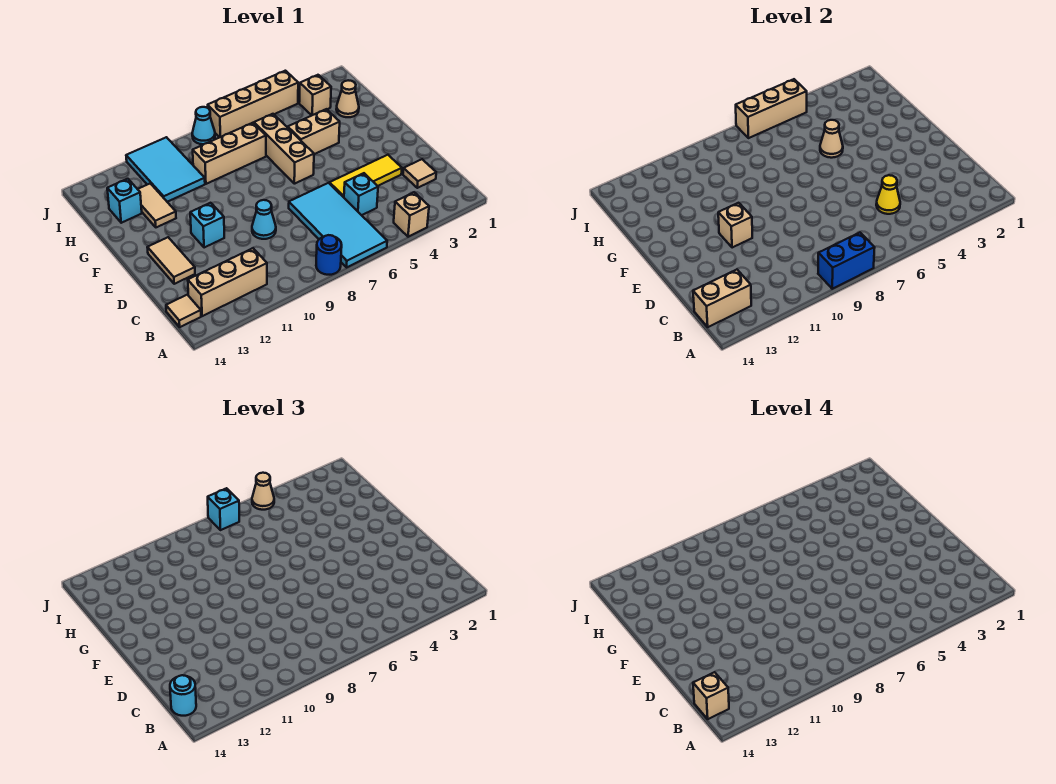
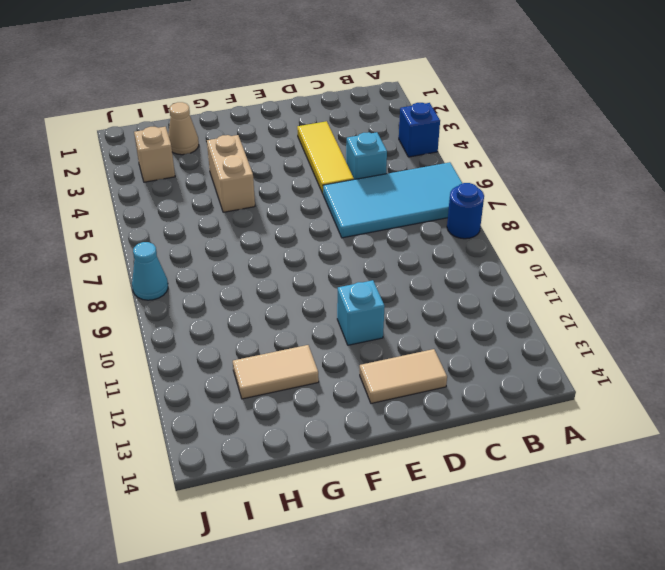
blue brick A4 level 1 -> tan brick A4 level 1
none -> tan brick B11:B13 level 1
none -> tan tile B14 level 1
none -> tan tile C2 level 1
none -> cyan cone D9 level 1

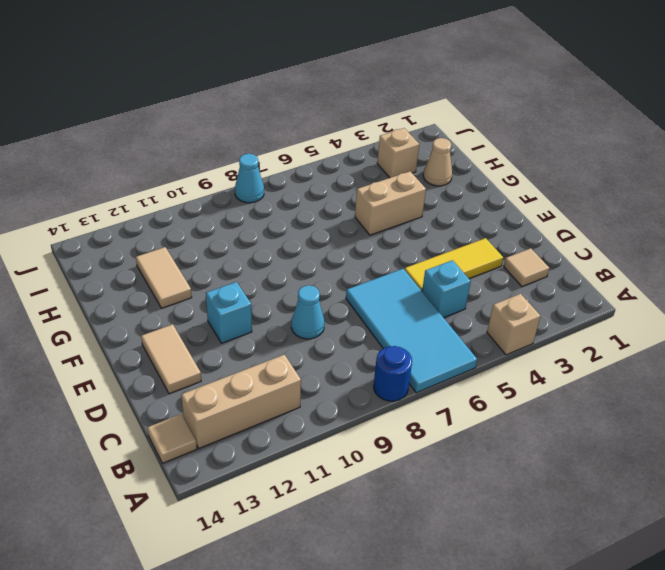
none -> tan brick F6:H6 level 1
none -> tan brick H7:H9 level 1
none -> cyan tile H10:J11 level 1
none -> cyan brick H13 level 1

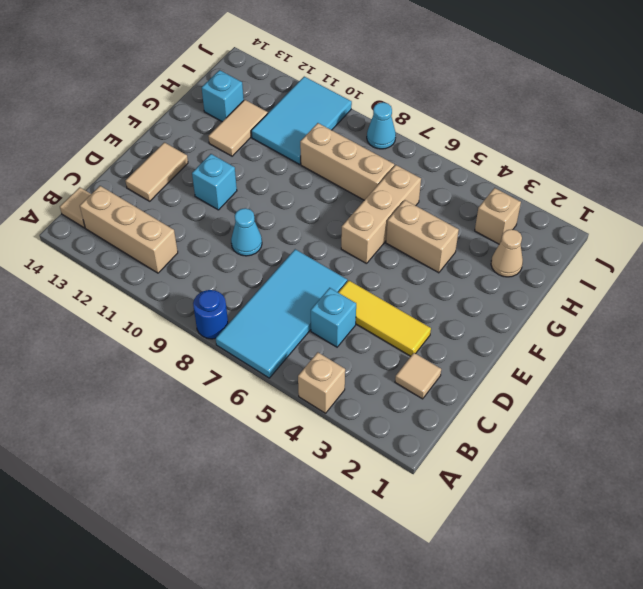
none -> tan brick J4:J7 level 1
none -> blue brick A8:A9 level 2
none -> tan brick B13:B14 level 2
none -> yellow cone C5 level 2

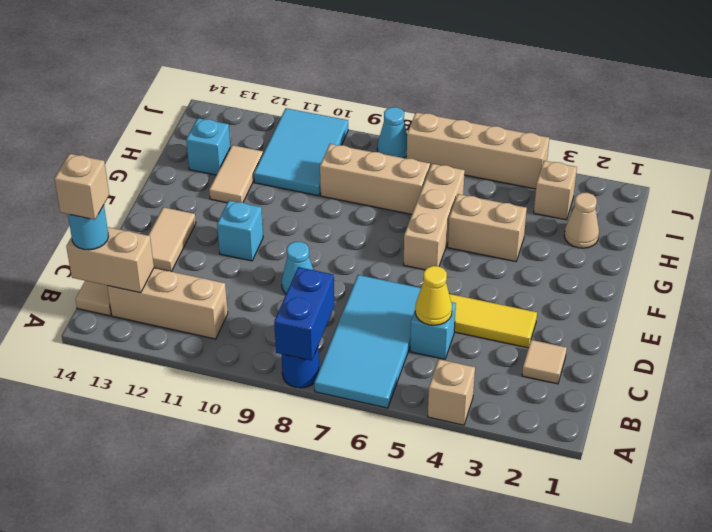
blue brick A8:B8 level 2 -> blue brick A8:A9 level 2
none -> tan brick E11 level 2
none -> tan cone G5 level 2
none -> tan brick J5:J7 level 2
none -> tan cone J5 level 3

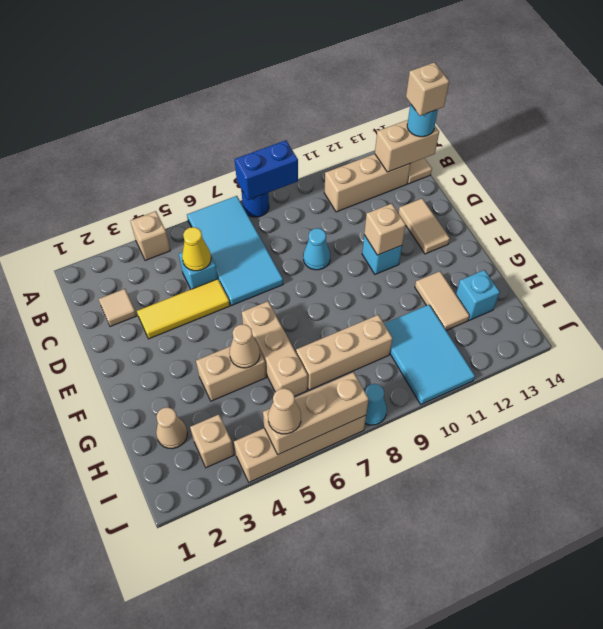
none -> cyan brick J7 level 3

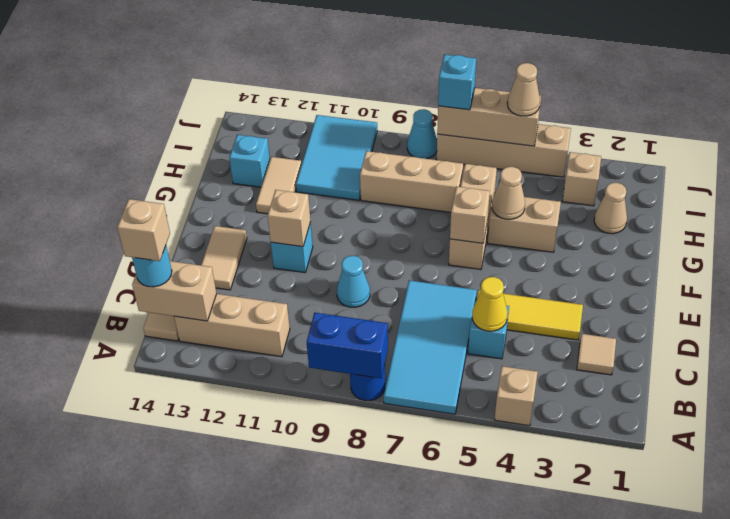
tan brick F6 level 2 -> none

